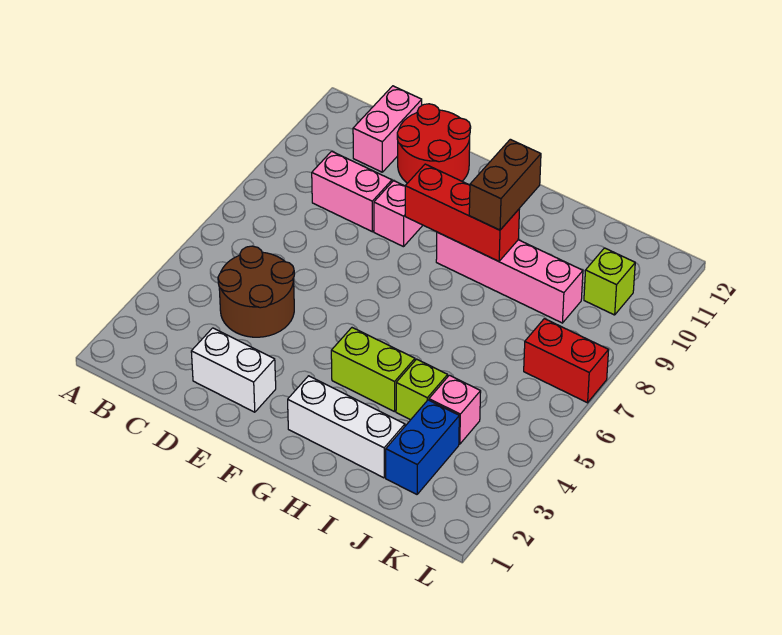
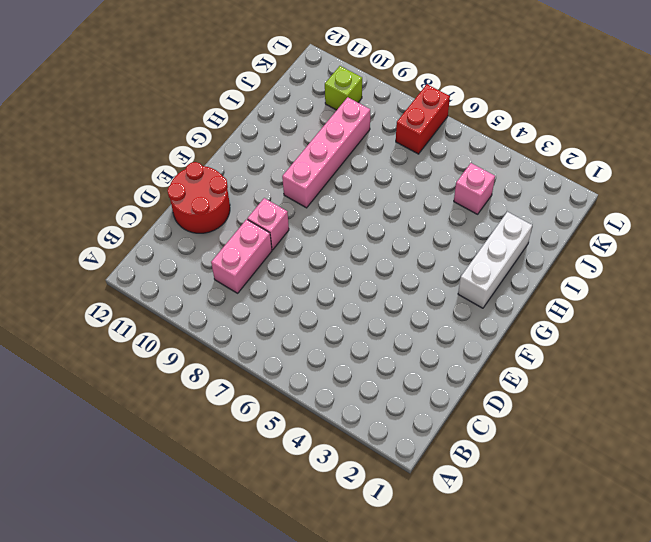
none -> brown round brick C4:D5 level 1
none -> pink brick C11:C12 level 1
none -> white brick D2:E2 level 1

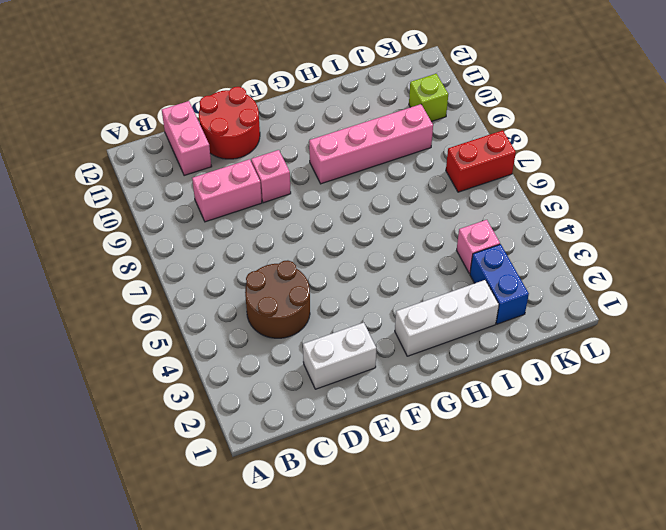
none -> lime brick G4:H4 level 1
none -> lime brick I4 level 1
none -> red brick F9:H9 level 2

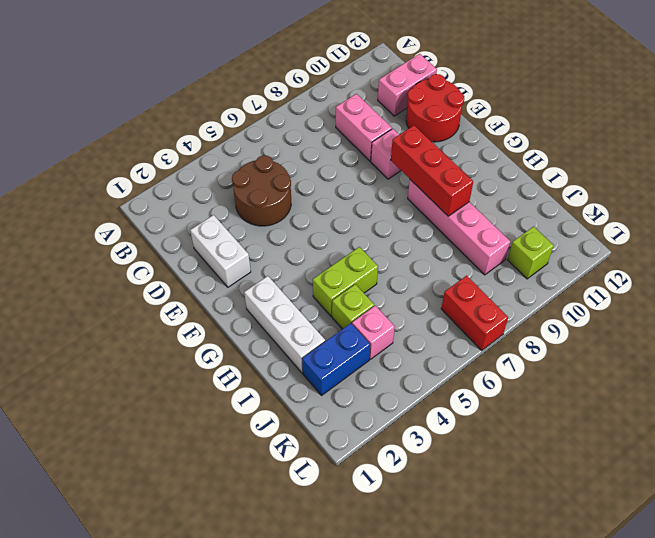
lime brick H4:H5 level 1 -> lime brick G4:H4 level 1
none -> brown brick H9:H10 level 3

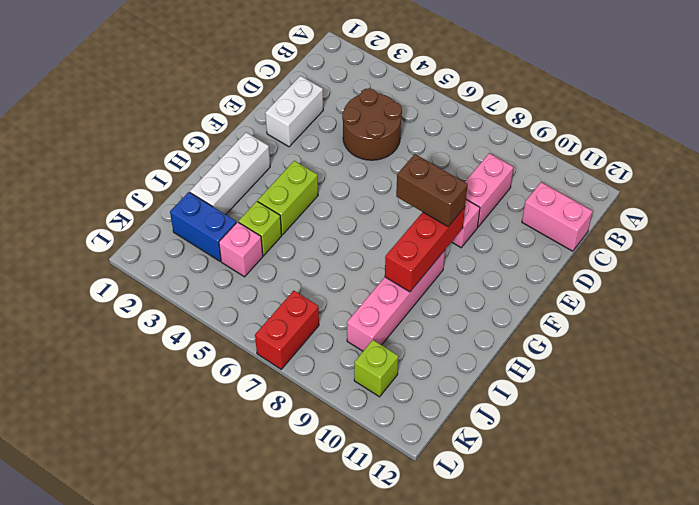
brown brick F8:F9 level 3 -> brown brick H9:H10 level 3
none -> red round brick D11:E12 level 1

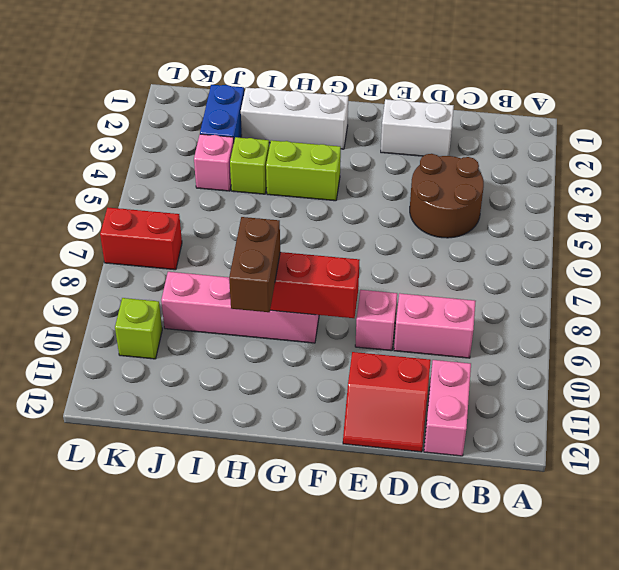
red slope D11:E12 level 1 top 11 -> red round brick D11:E12 level 1

